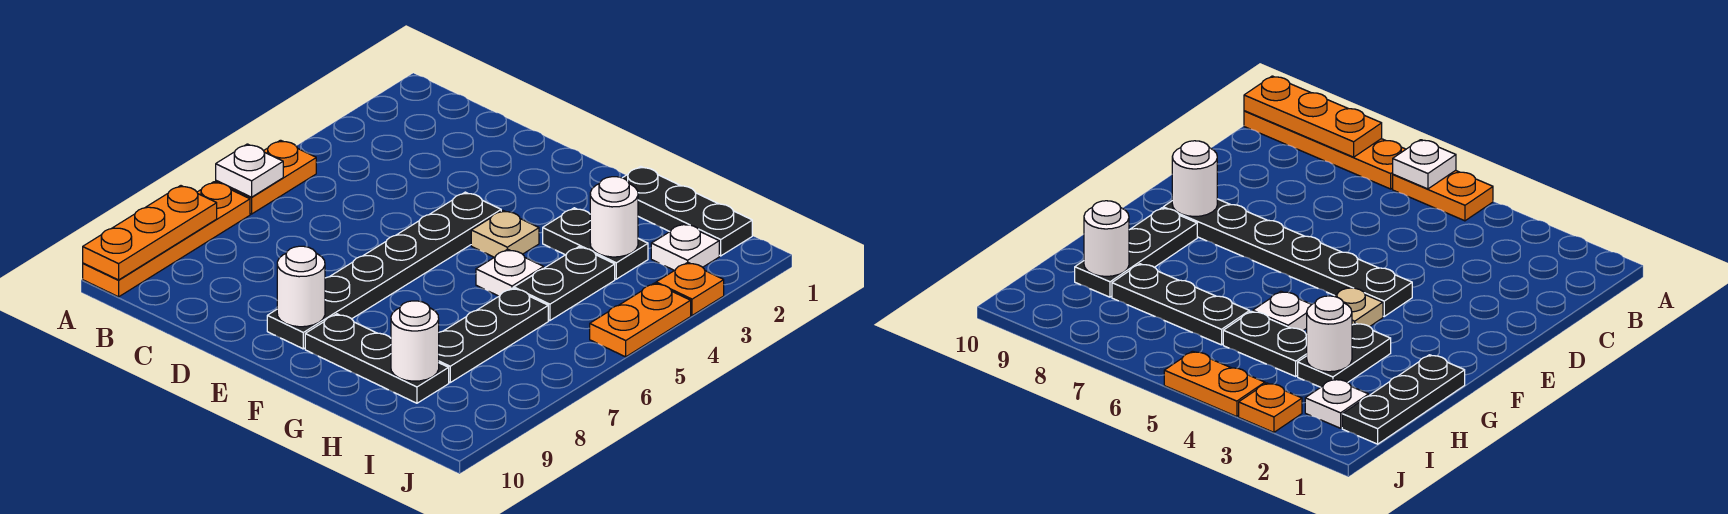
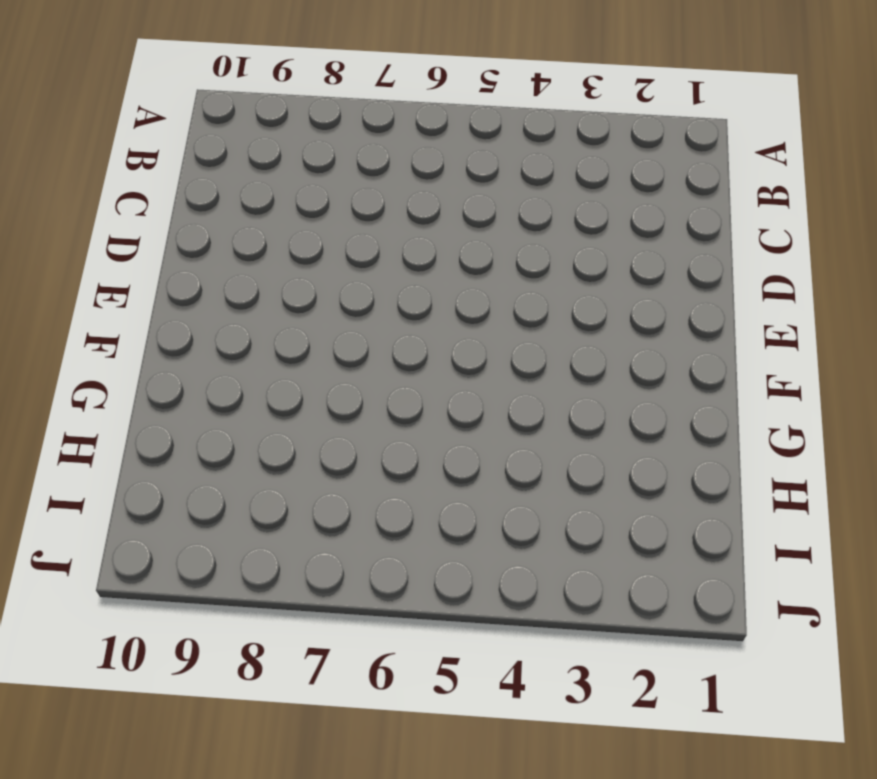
none -> orange plate A5:A6 level 1
none -> orange plate A7:A10 level 1
none -> black plate E4:E9 level 1

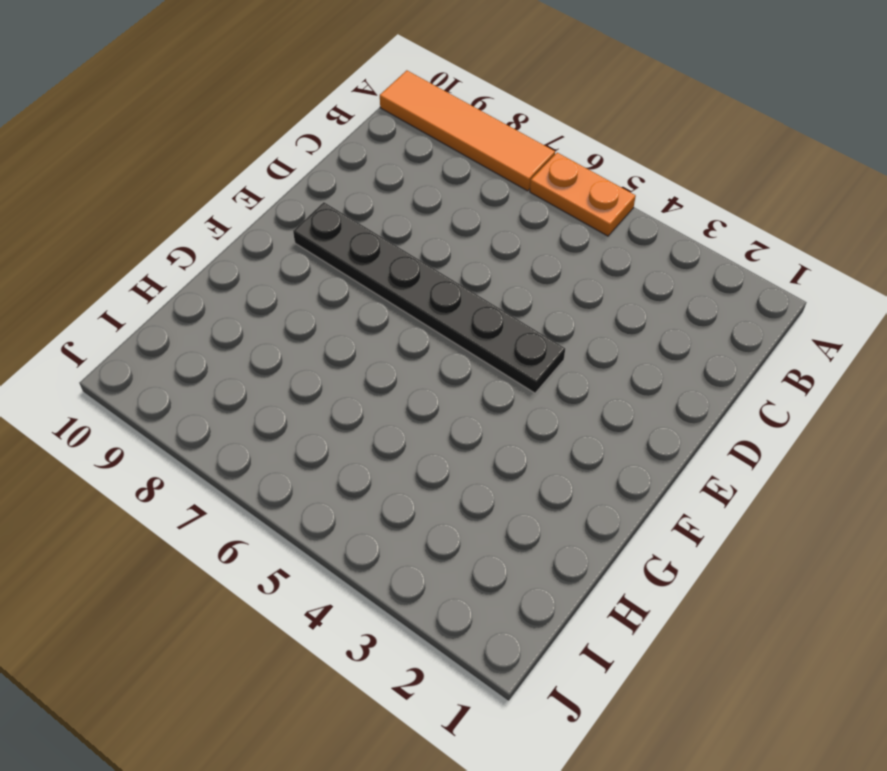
orange tile A7:A10 level 1 -> orange plate A7:A10 level 1
none -> tan plate F4 level 1
none -> black plate F9:H9 level 1
none -> black plate G1:I1 level 1

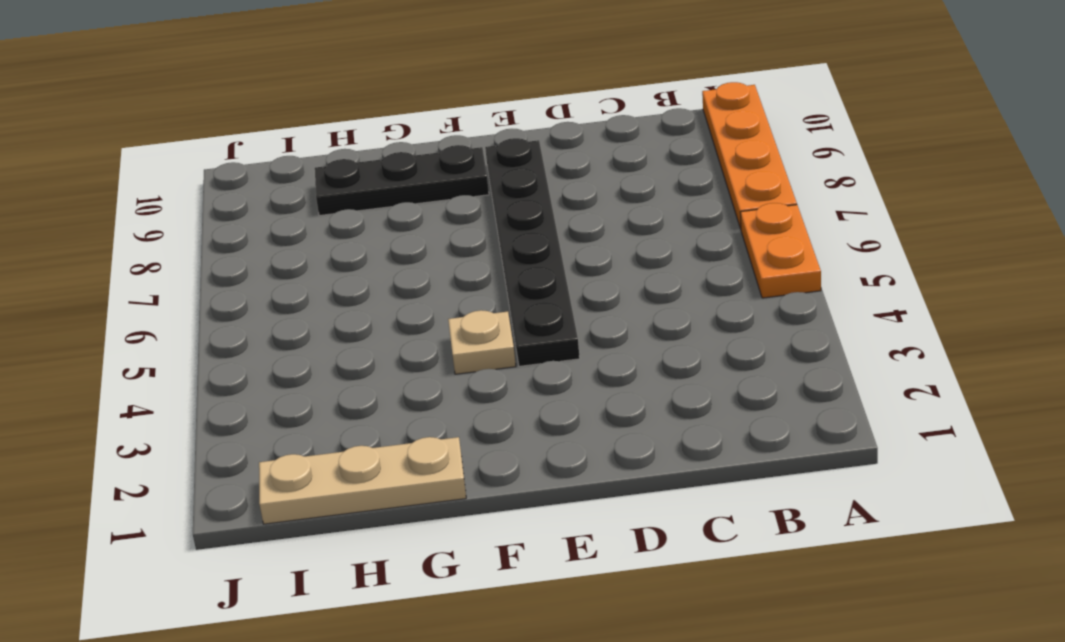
tan plate G1:I1 level 1 -> black plate G1:I1 level 1
none -> black plate G3:H3 level 1
none -> white plate G5 level 1
none -> black plate H4:H5 level 1

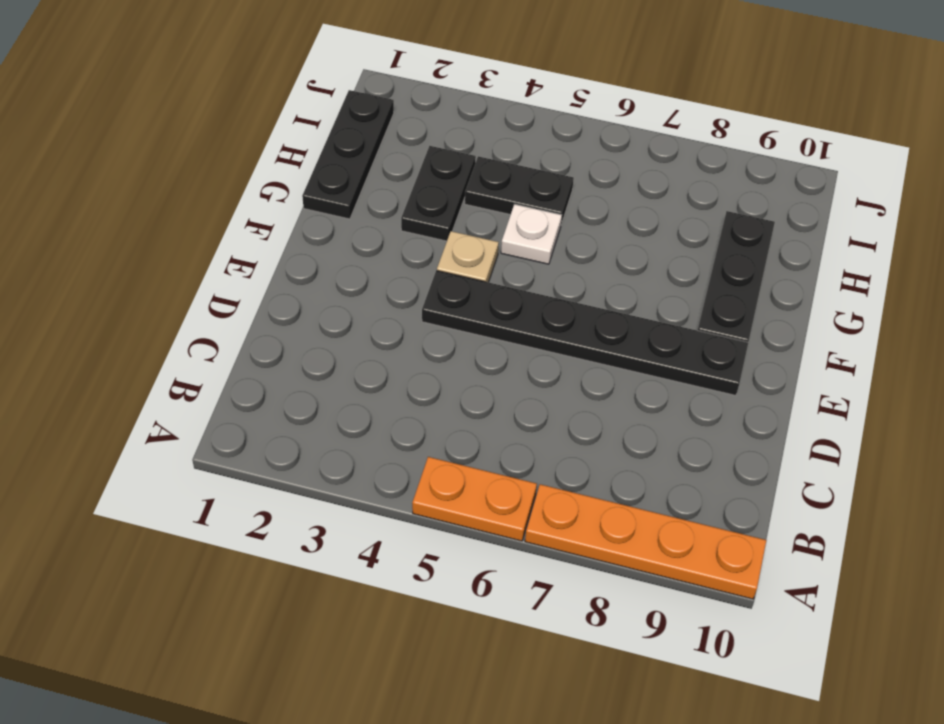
none -> black plate H6:H8 level 1
none -> white plate I2 level 1
none -> orange plate J3 level 1

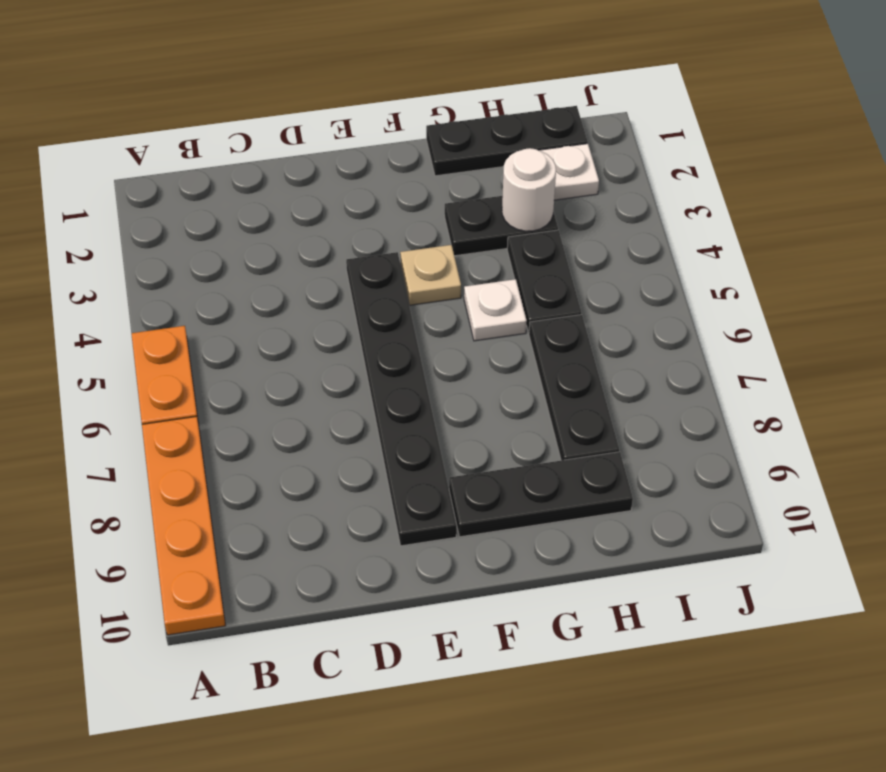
none -> orange plate J3 level 1
none -> orange plate J4:J5 level 1
none -> white plate A6 level 2

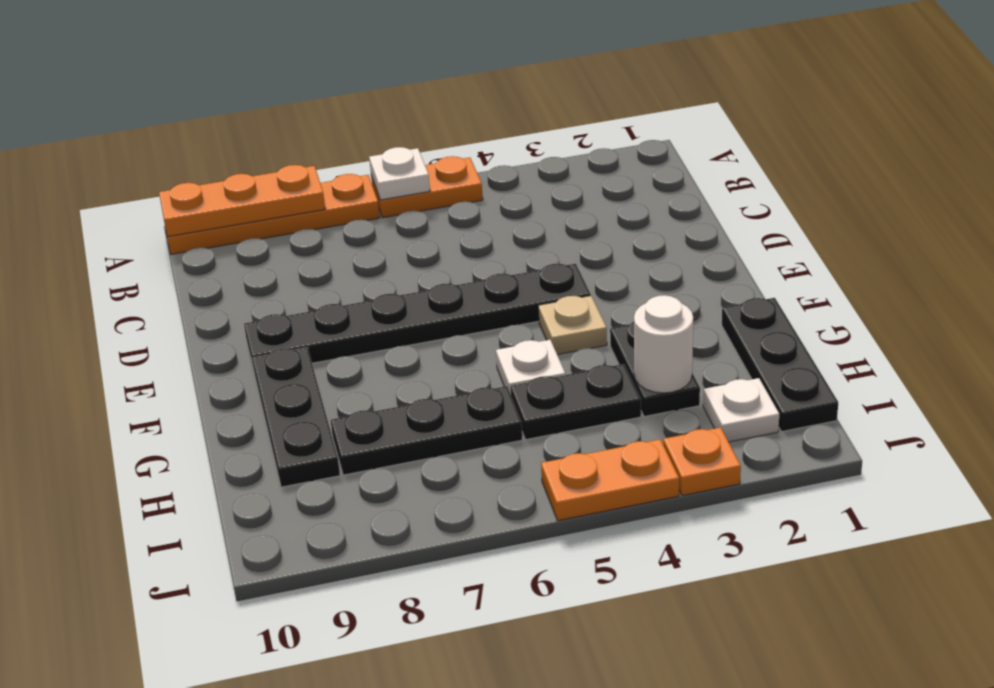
none -> white round brick E9 level 2
none -> white round brick H9 level 2

